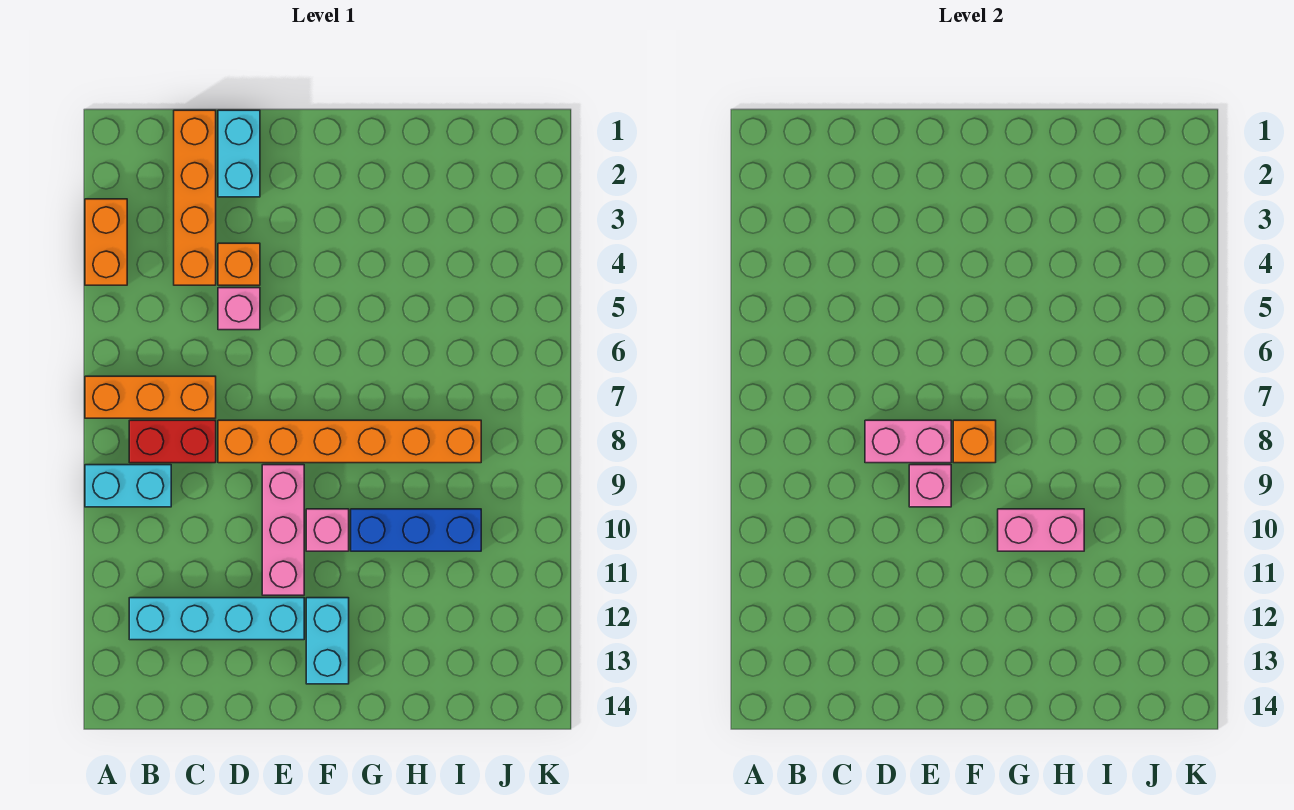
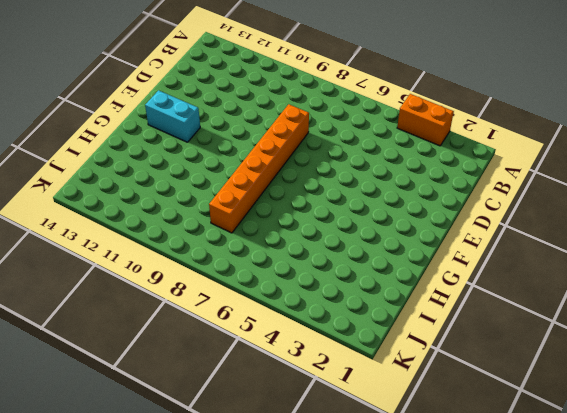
none -> orange brick A7:C7 level 1
none -> cyan brick A9:B9 level 1
none -> red brick B8:C8 level 1

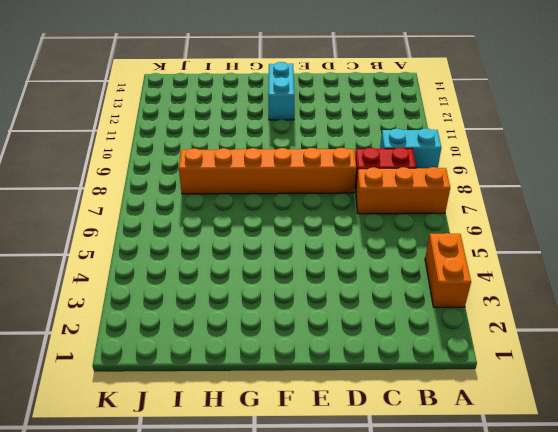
none -> cyan brick B12:E12 level 1
none -> orange brick C1:C4 level 1
none -> cyan brick D1:D2 level 1

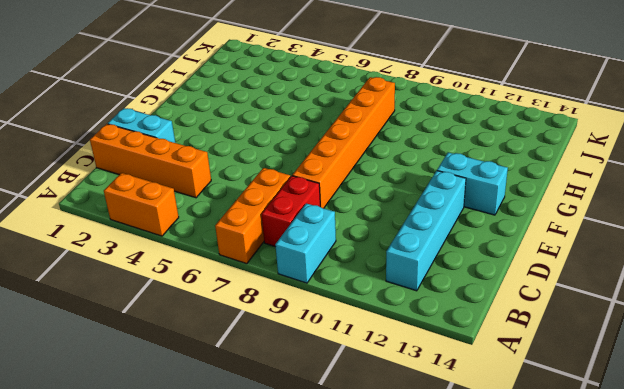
none -> orange brick D4 level 1
none -> pink brick D5 level 1
none -> pink brick E9:E11 level 1

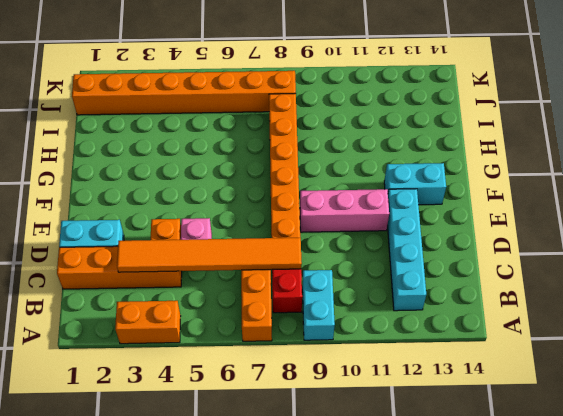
orange tile C3:C8 level 2 -> none
orange brick J1:J8 level 1 -> none
none -> pink brick F10 level 1
none -> blue brick G10:I10 level 1
none -> pink brick D8:E8 level 2

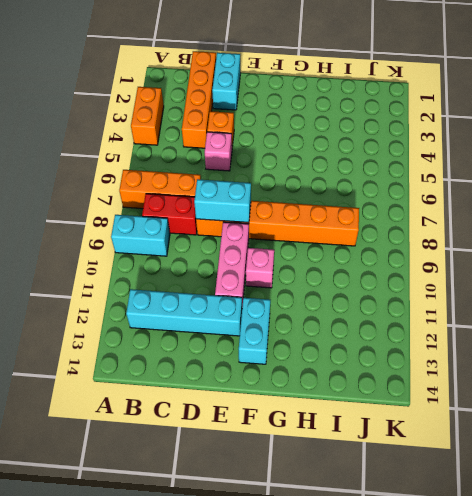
cyan brick D8:E8 level 2 -> pink brick D8:E8 level 2
none -> blue brick G10:I10 level 1
none -> pink brick E9 level 2
none -> orange brick F8 level 2

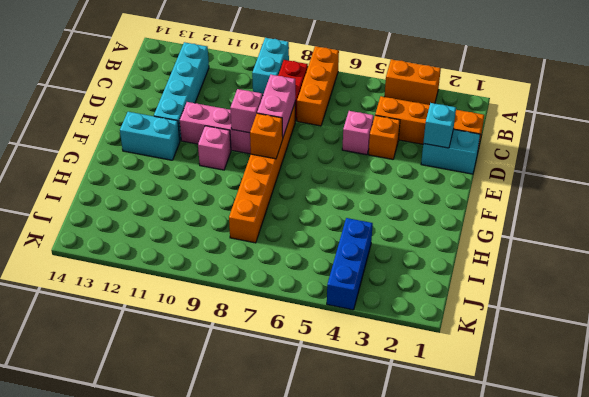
cyan brick D2 level 2 -> none
blue brick I4:K4 level 1 -> blue brick G10:I10 level 1
none -> pink brick G10:H10 level 2

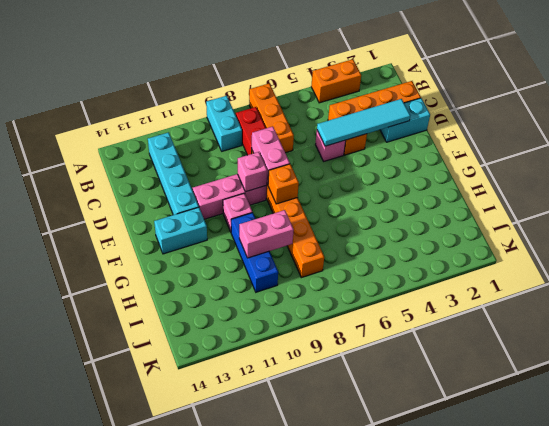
cyan tile D2:D5 level 2 -> none
pink brick H9:H10 level 2 -> pink brick G10:H10 level 2

